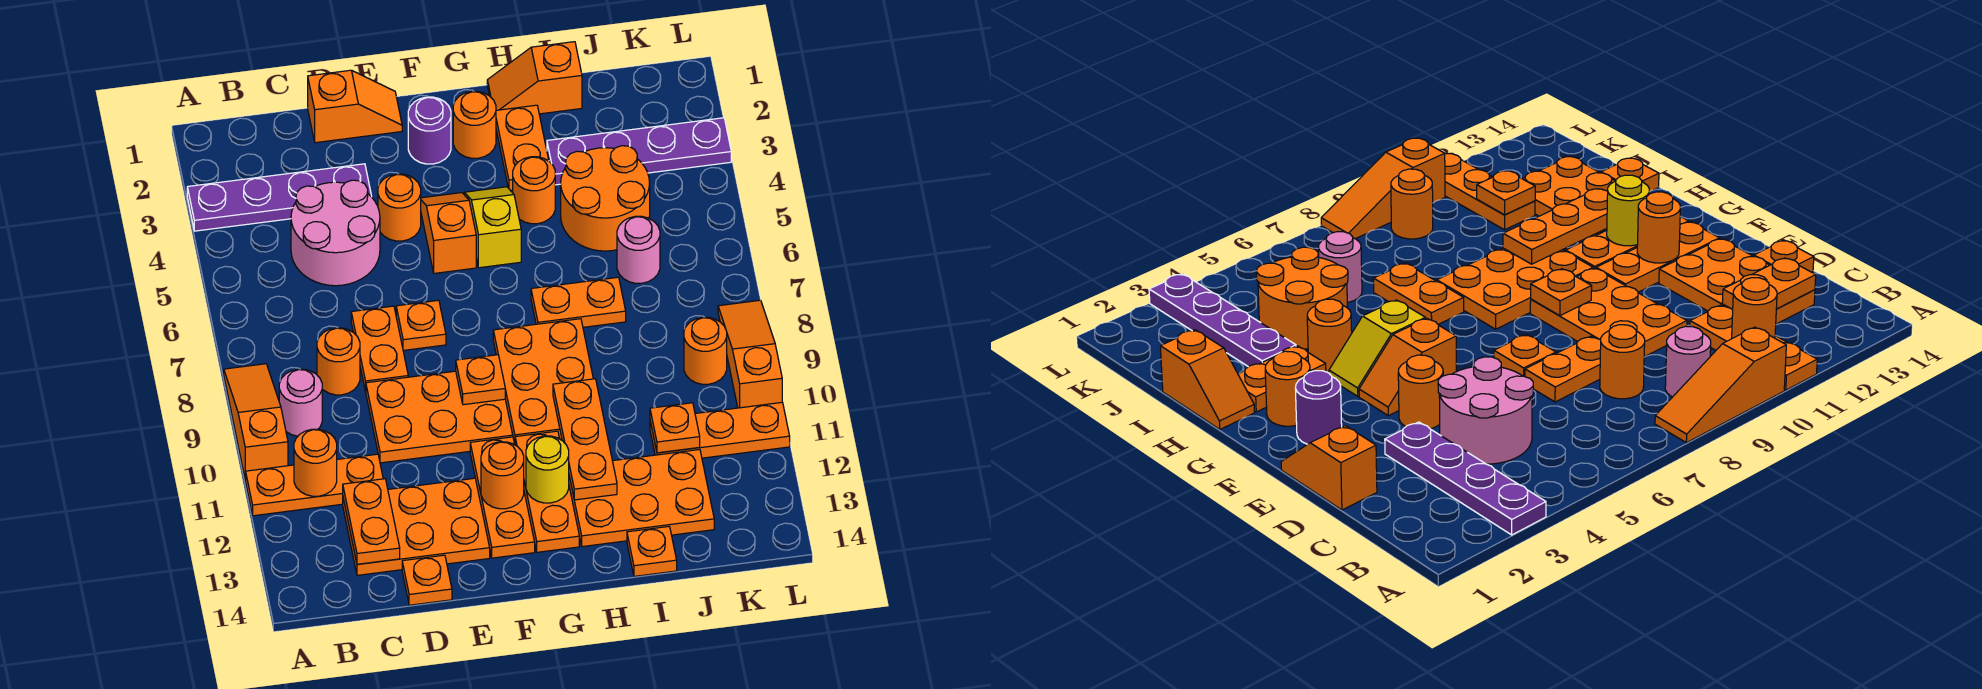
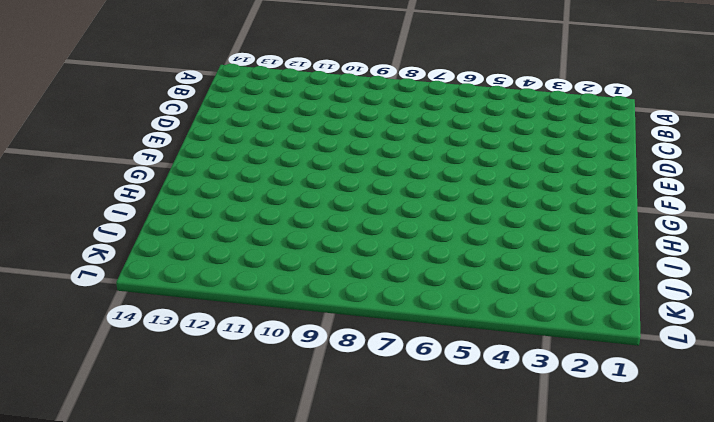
none -> purple plate A3:D3 level 1
none -> orange slope A8:A10 level 1 top 10
none -> orange plate A11:C11 level 1
none -> pink round brick B9 level 1

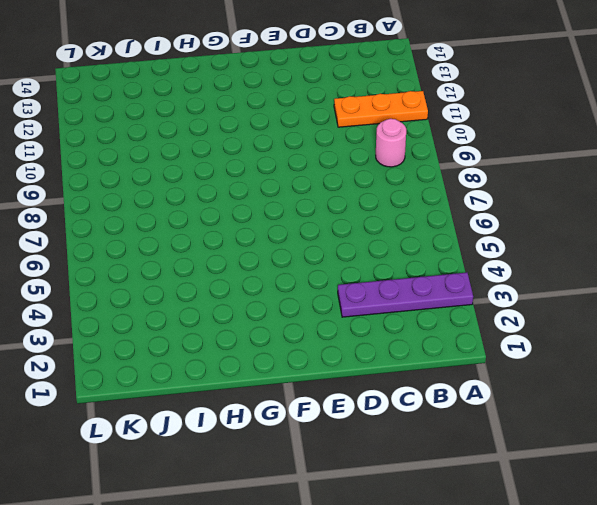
none -> orange slope A8:A10 level 1 top 10
none -> pink round brick C4:D5 level 1
none -> orange round brick C8 level 1
none -> orange plate C12:E13 level 1

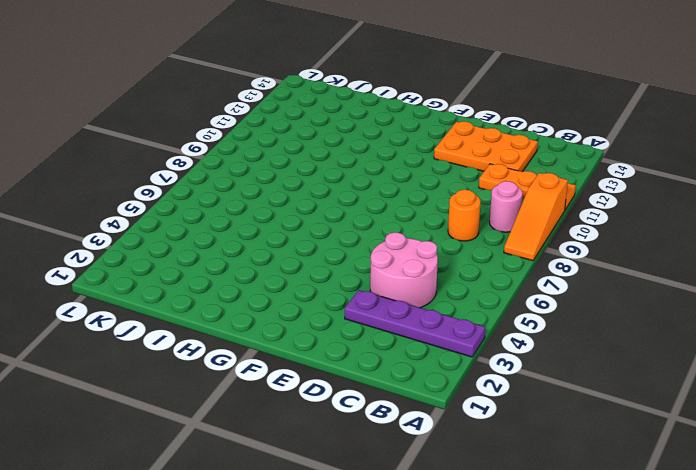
none -> orange slope D1:E1 level 1 top D
none -> orange plate D7:D8 level 1
none -> orange plate D9:F10 level 1
none -> orange plate D14 level 1

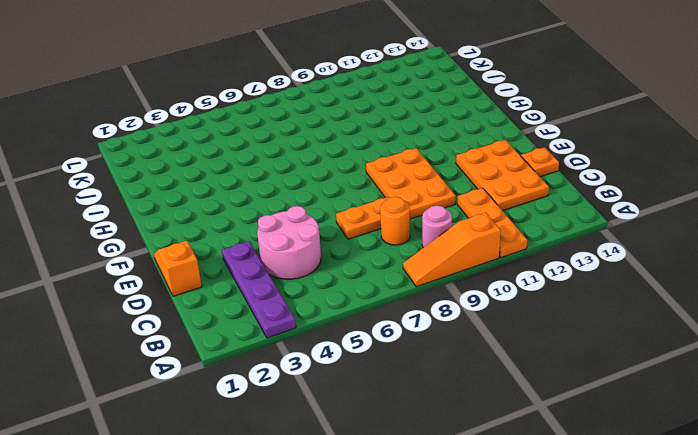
none -> orange round brick E4 level 1
none -> orange plate E7 level 1
none -> purple round brick F2 level 1
none -> orange slope F4:F5 level 1 top 5

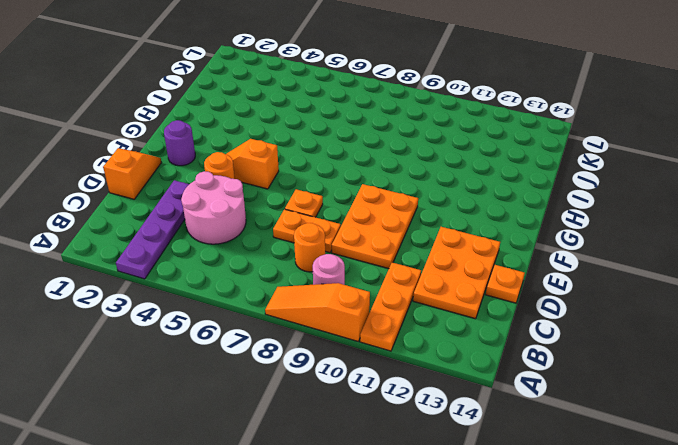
none -> orange plate F11:F13 level 1
none -> orange round brick G2 level 1
none -> yellow slope G4:G5 level 1 top 5
none -> orange plate G8:H10 level 1

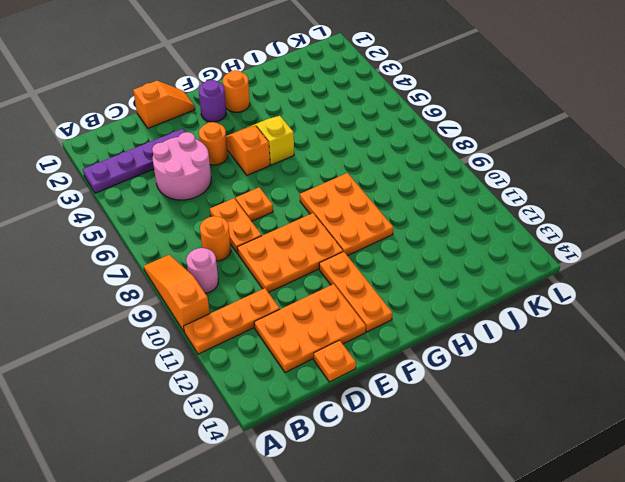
none -> orange plate G11:G13 level 1
none -> orange slope H1:I1 level 1 top I
none -> orange plate H2:H3 level 1
none -> orange round brick H4 level 1

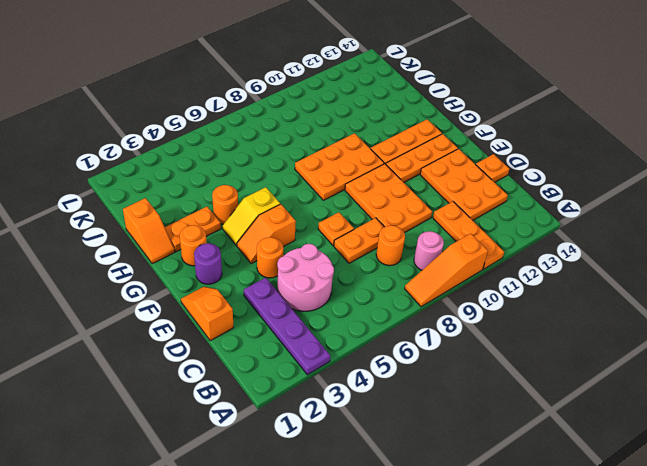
none -> orange plate H7:I7 level 1
none -> orange plate H12:J13 level 1
none -> purple plate I3:L3 level 1
none -> orange round brick I4:J5 level 1

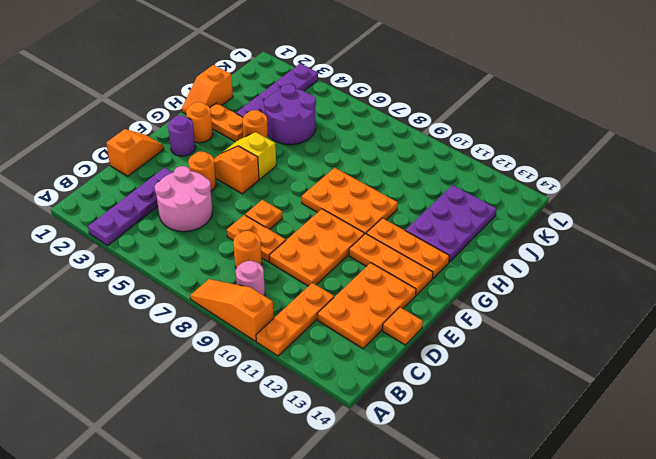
purple plate H12:J13 level 1 -> orange plate H12:J13 level 1
purple round brick I4:J5 level 1 -> orange round brick I4:J5 level 1
none -> orange plate H7:I7 level 1
none -> orange plate I14 level 1
none -> pink round brick J6 level 1
none -> orange plate J11:L11 level 1

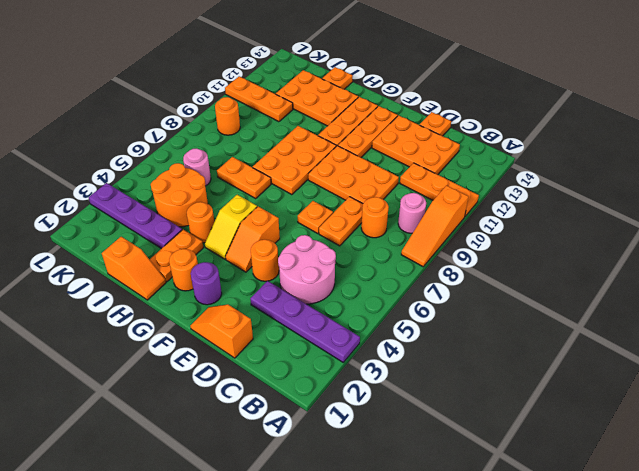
none -> orange slope L8:L10 level 1 top 10
none -> orange round brick B11 level 2
none -> orange plate C12:C13 level 2
none -> orange plate F9 level 2

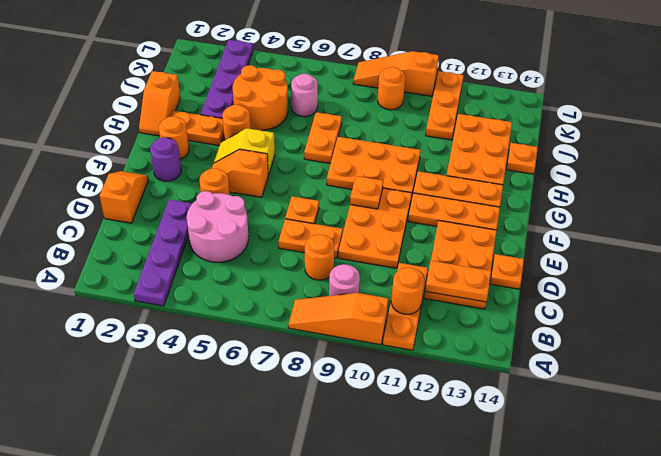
none -> orange round brick F12 level 2
none -> yellow round brick G12 level 2
none -> orange plate H10:H12 level 2
none -> orange plate J11 level 2

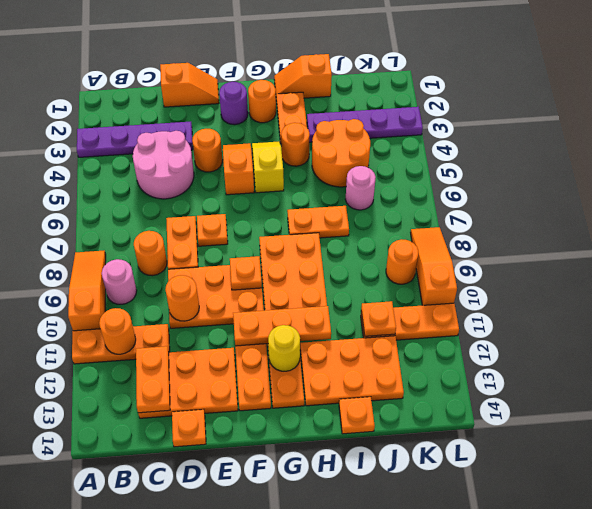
orange round brick D10 level 2 -> orange round brick F12 level 2
orange plate F11:H11 level 2 -> orange plate H10:H12 level 2

